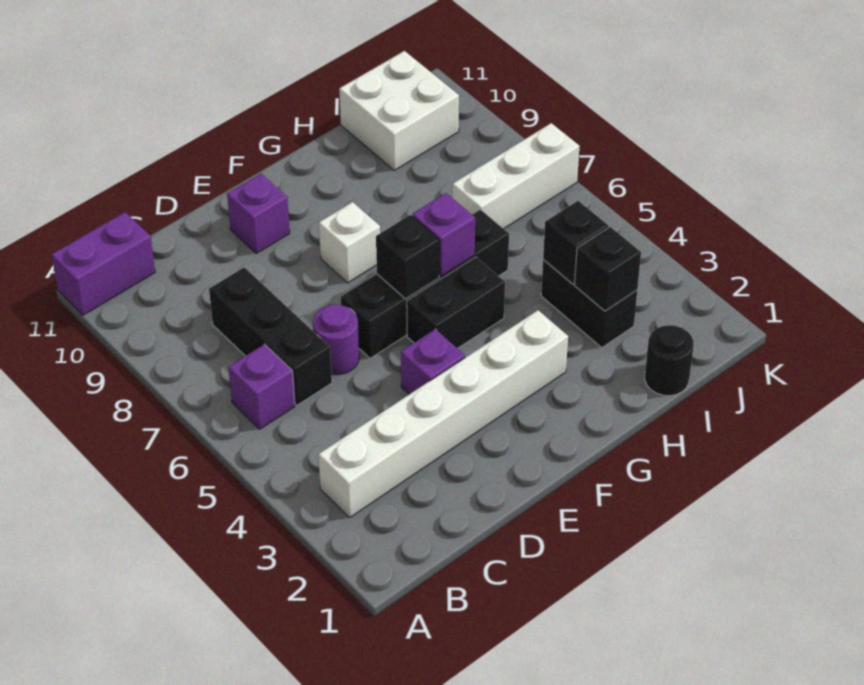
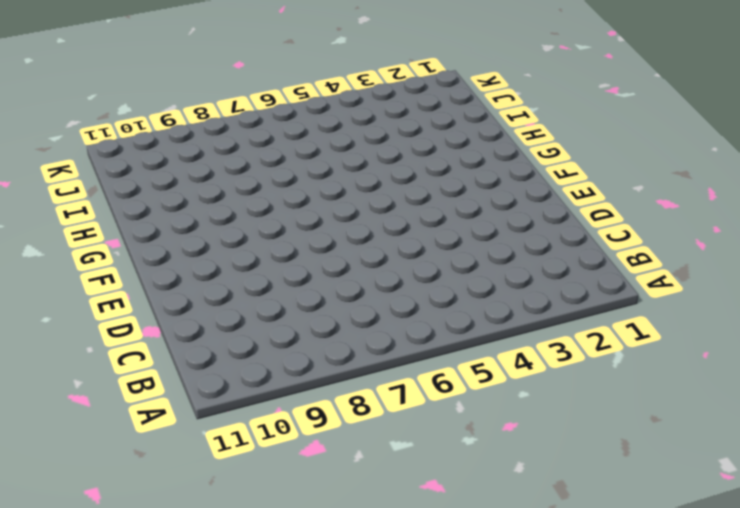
none -> purple brick A11:B11 level 1
none -> white brick B3:G3 level 1
none -> purple brick B6 level 1

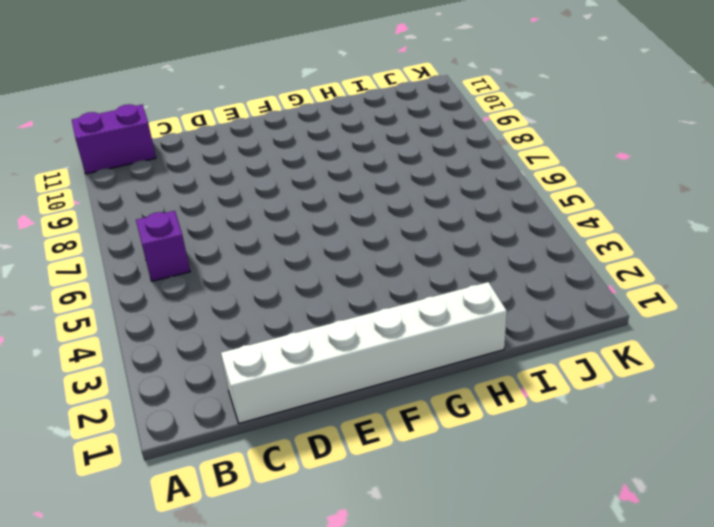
white brick C1:H1 level 1 -> white brick B3:G3 level 1
none -> black brick C6:C8 level 1
none -> purple round brick D6 level 1
none -> purple brick E4 level 1

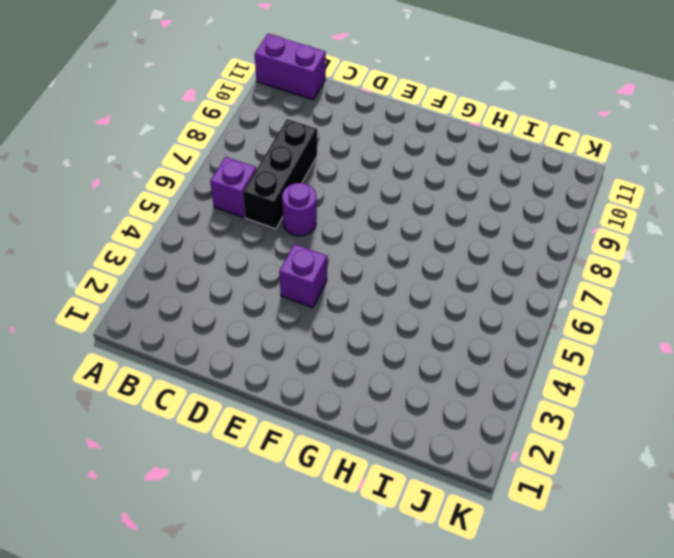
none -> white brick B3:G3 level 1
none -> black brick E6:H6 level 1
none -> purple brick E10 level 1

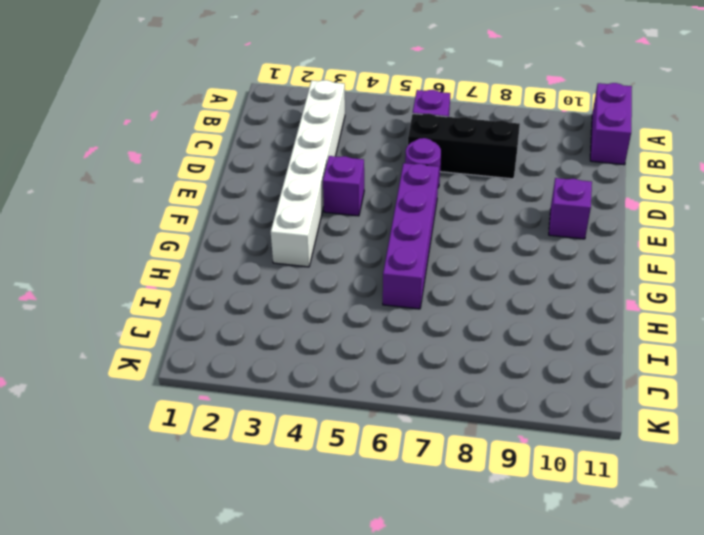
purple brick E6:H6 level 1 -> black brick E6:H6 level 1
none -> black brick F5:G5 level 1
none -> white brick F8 level 1
none -> black round brick I1 level 1

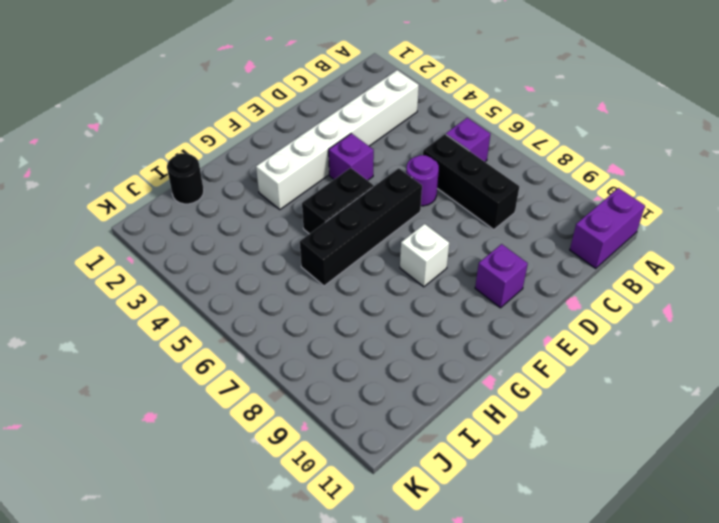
none -> black brick I3:I4 level 1
none -> white brick I7:K7 level 1
none -> white brick I10:J11 level 1

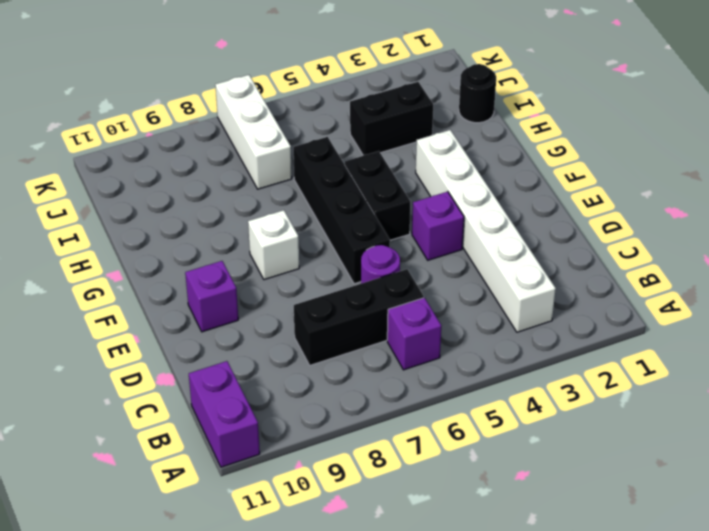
none -> white brick I10:J11 level 1
none -> black brick F6 level 2
none -> purple brick G6 level 2

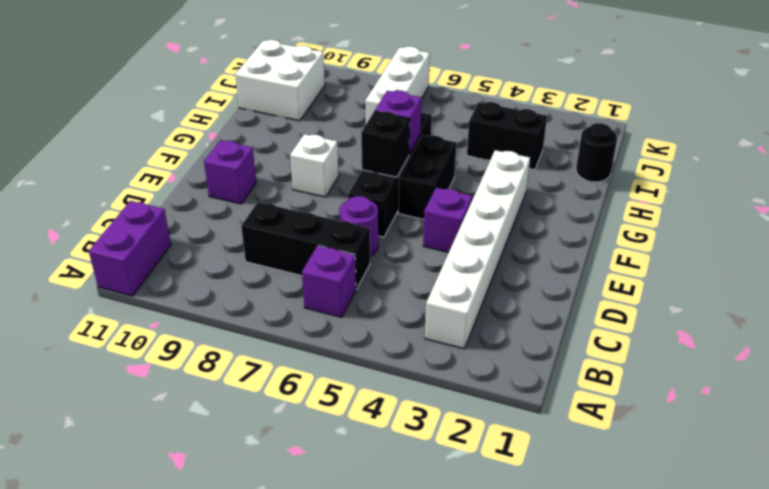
none -> black brick I3 level 2
none -> black brick I4 level 2

